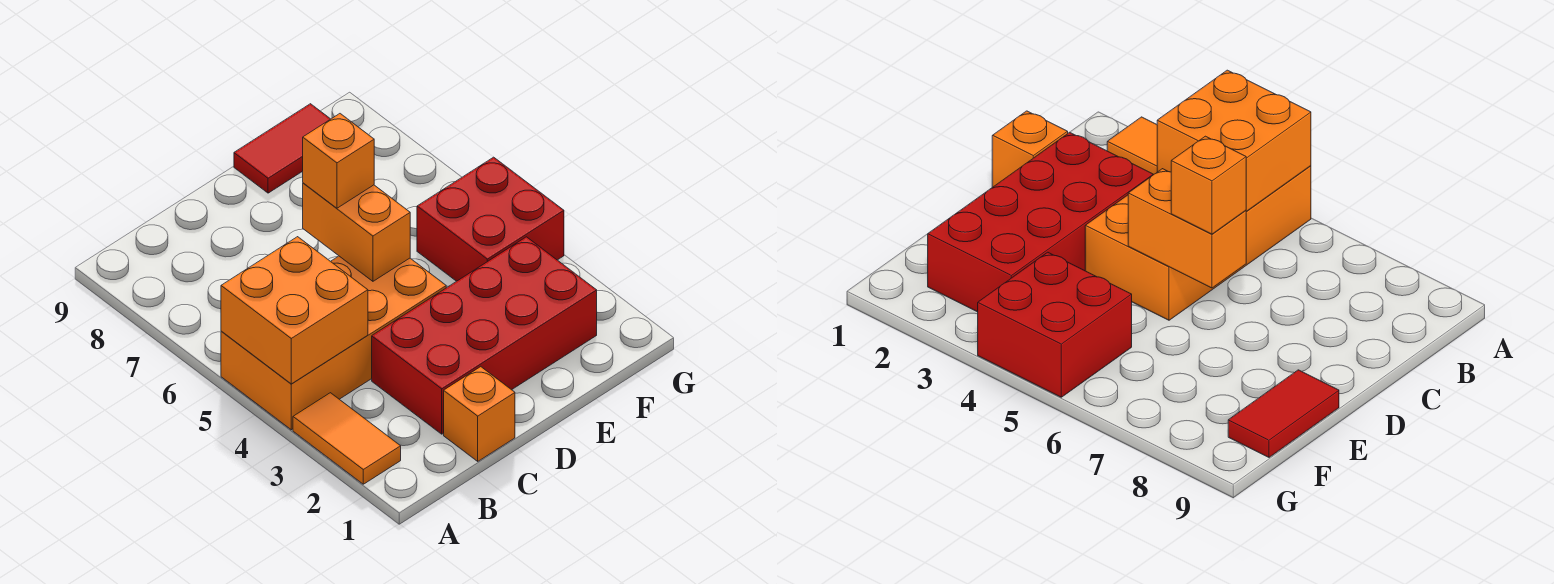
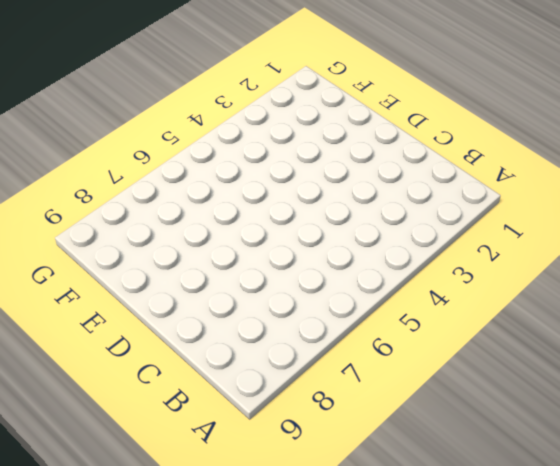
none -> orange tile A2:A3 level 1
none -> orange brick A4:D5 level 1

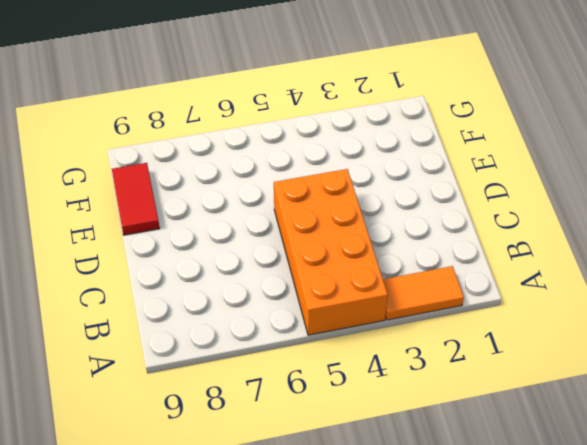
none -> orange brick C1 level 1
none -> red brick C2:F3 level 1

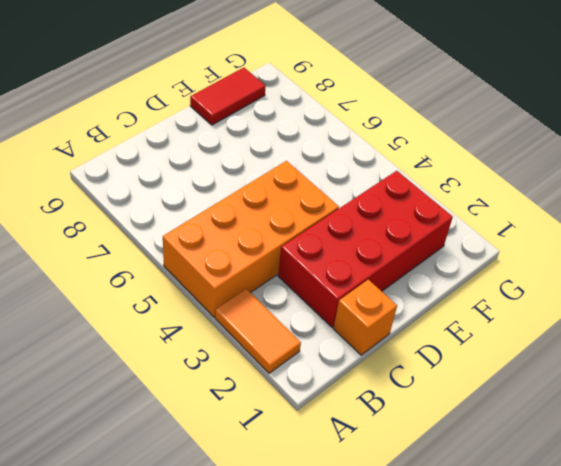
none -> red brick F4:G5 level 1
none -> orange brick A4:B5 level 2

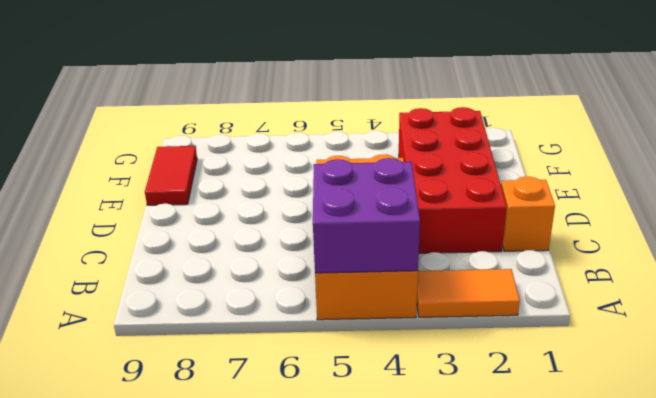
purple brick A4:B5 level 2 -> orange brick A4:B5 level 2
none -> red brick F4:G5 level 1
none -> orange brick D5:D6 level 2

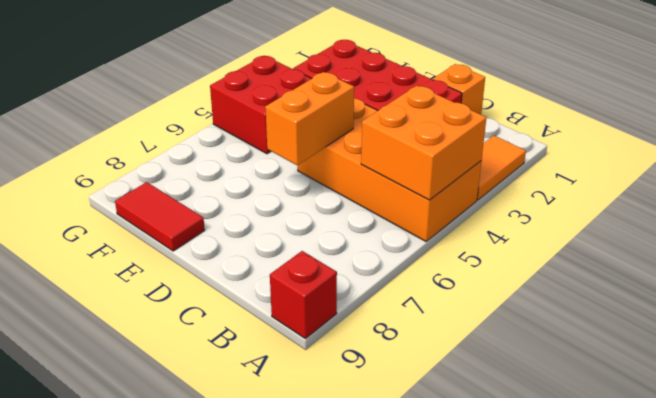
red brick A9 level 1 -> none
none -> orange brick D6 level 3

